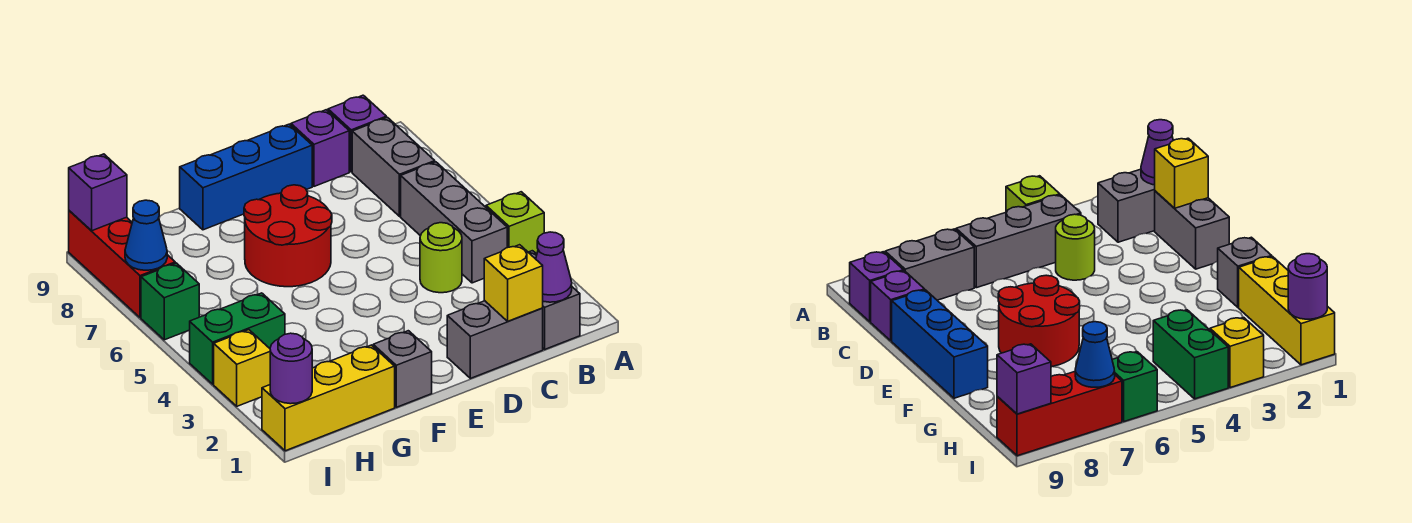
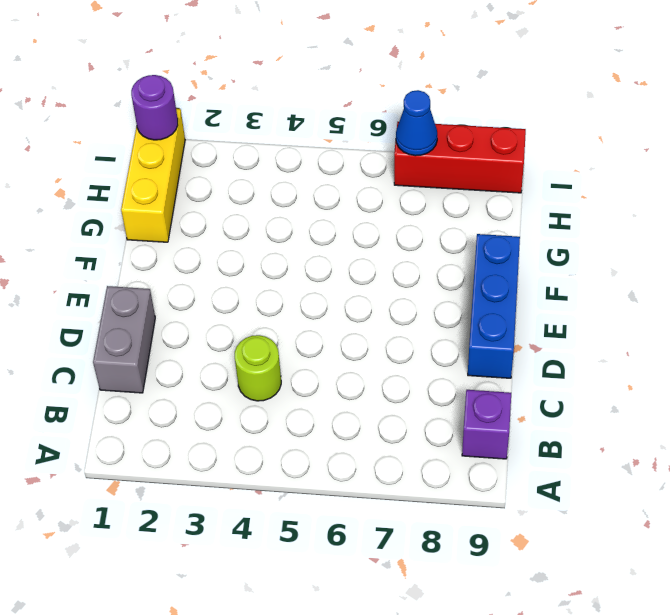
none -> lime brick A4 level 1
none -> grey brick B1:B2 level 1
none -> grey brick B4:B6 level 1

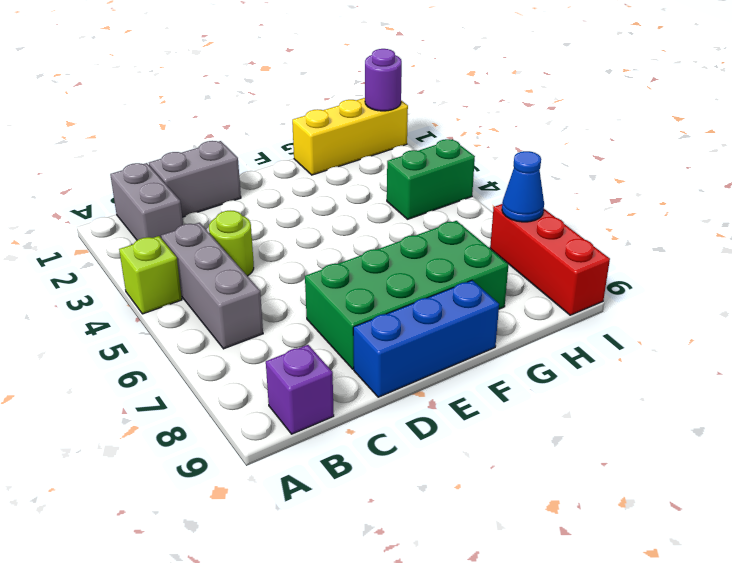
green brick D7:G8 level 1 -> red round brick E6:F7 level 1
none -> grey brick B7:B8 level 1
none -> purple brick C9 level 1
none -> grey brick F1 level 1

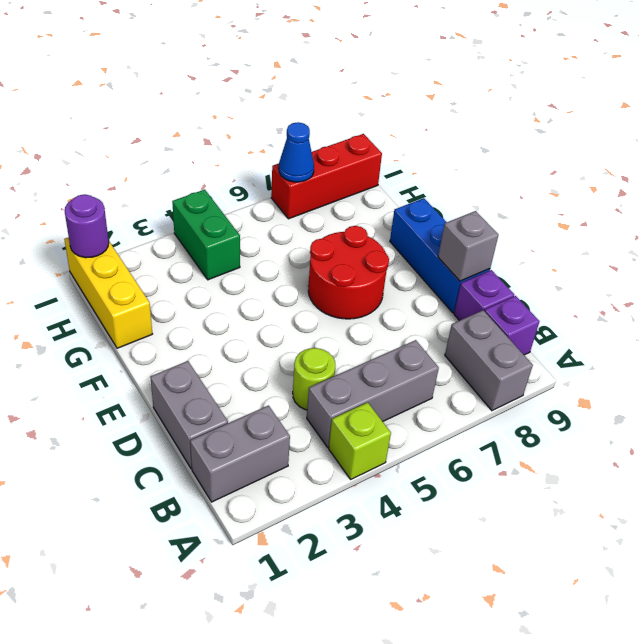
grey brick A8:B8 level 1 -> grey brick B7:B8 level 1
grey brick D9 level 2 -> grey brick F1 level 1
none -> yellow brick I3 level 1
none -> green brick I6 level 1
none -> purple cone B1 level 2

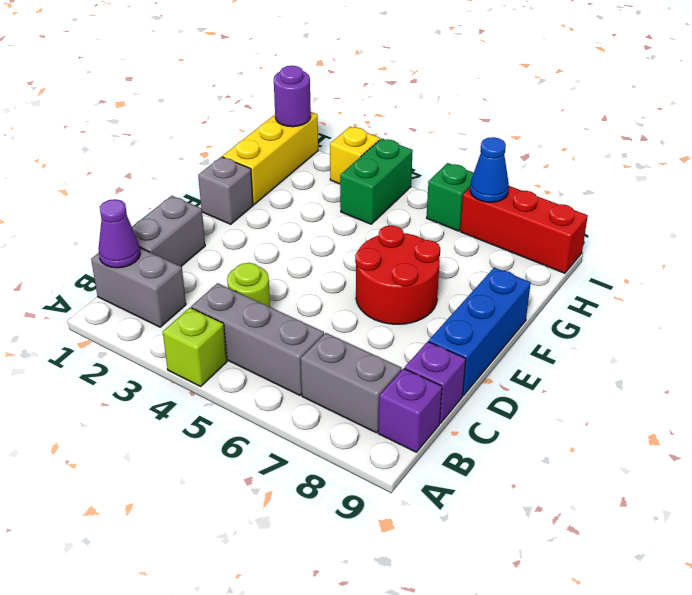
none -> yellow brick C1 level 2
none -> purple brick I9 level 2

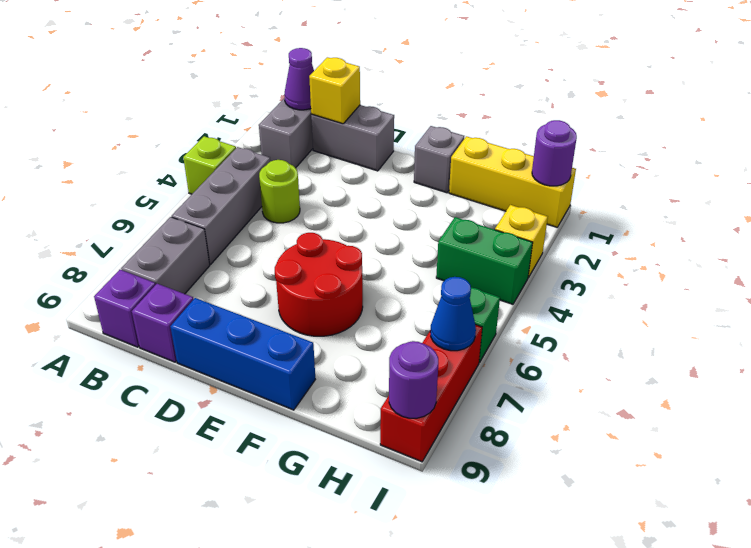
purple round brick I9 level 2 -> purple brick I9 level 2

